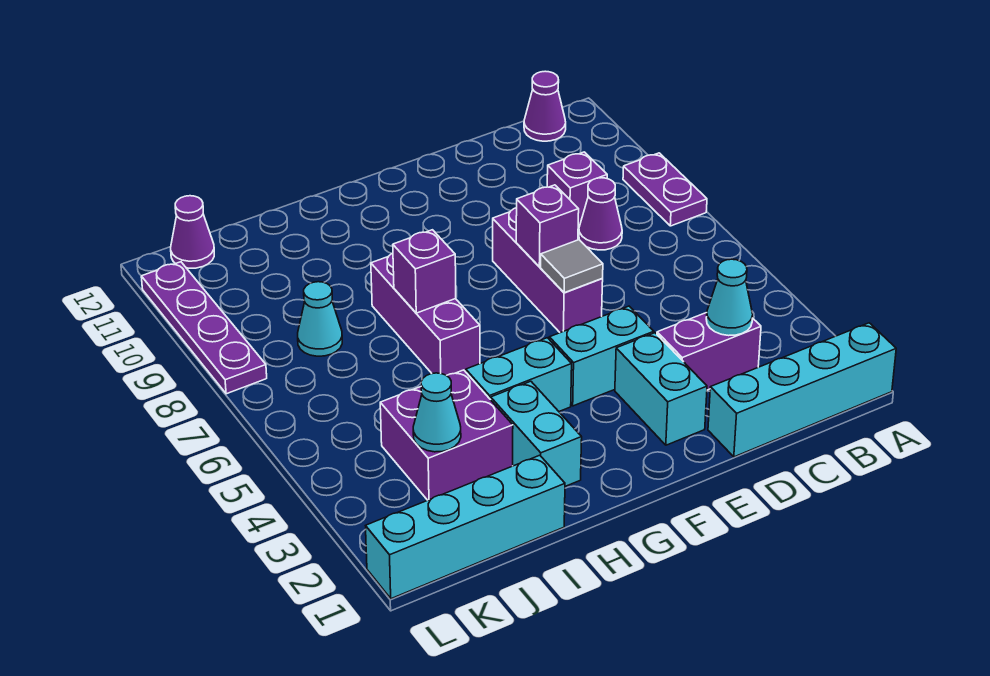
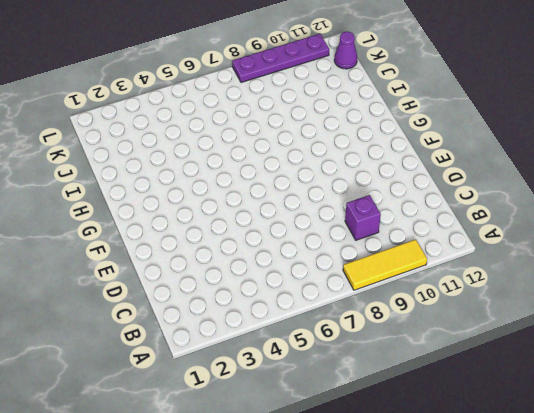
yellow tile A8:A10 level 1 -> purple plate A8:A9 level 1
none -> cyan brick A1:D1 level 1
none -> purple cone B12 level 1
none -> purple brick C3:D3 level 1

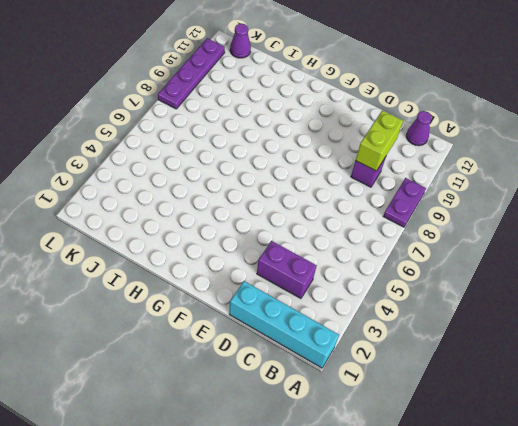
lime brick C9:C10 level 2 -> none
none -> purple cone C8 level 1
none -> cyan brick E2:E3 level 1
none -> cyan brick E4:F4 level 1

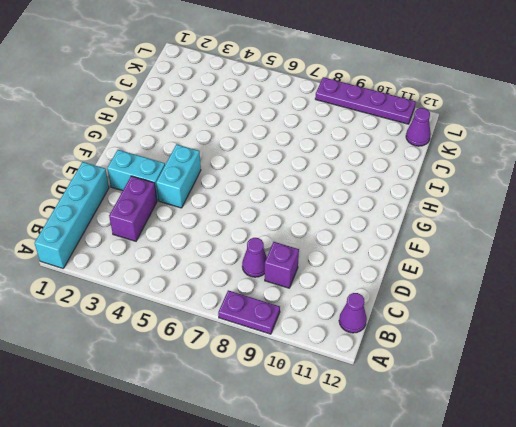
none -> purple brick E6:E8 level 1
none -> cyan brick G4:H4 level 1
none -> cyan brick H2:H3 level 1

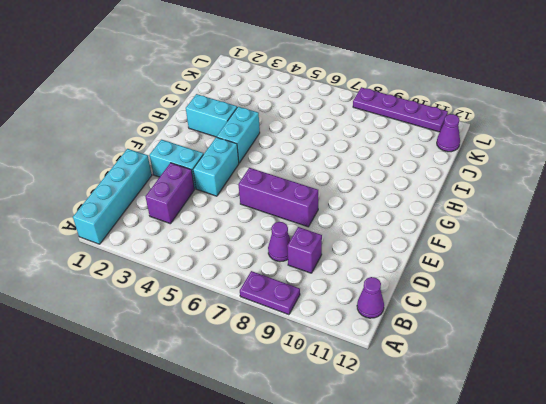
none -> purple brick H6:H8 level 1
none -> cyan brick I1:L1 level 1
none -> purple brick I3:J4 level 1

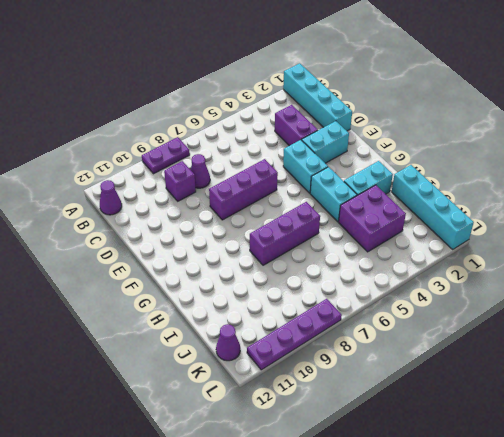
none -> cyan cone J8 level 1
none -> cyan cone C3 level 2
none -> grey tile E6 level 2

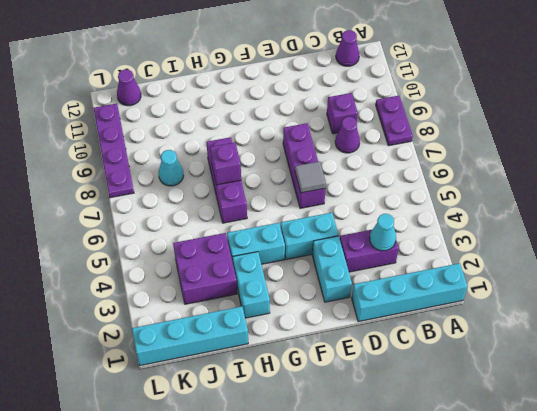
none -> purple brick E7 level 2
none -> cyan cone J3 level 2

